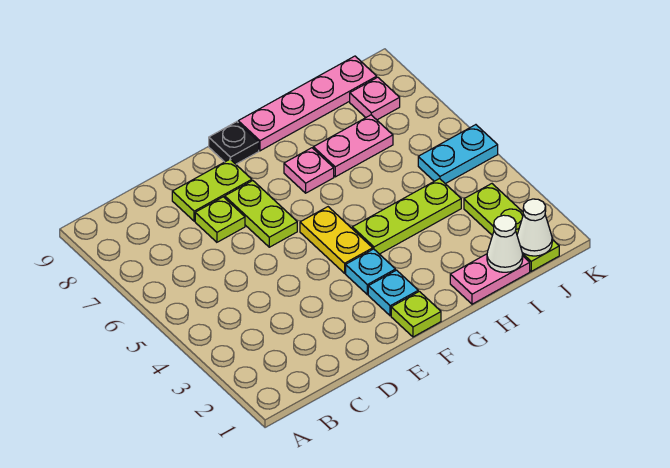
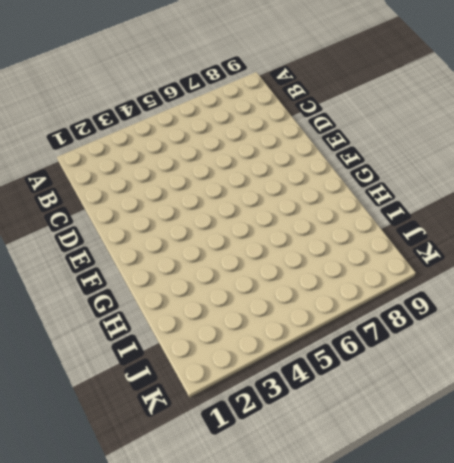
none -> lime plate D7 level 1
none -> lime plate D8:E8 level 1
none -> lime plate E6:E7 level 1

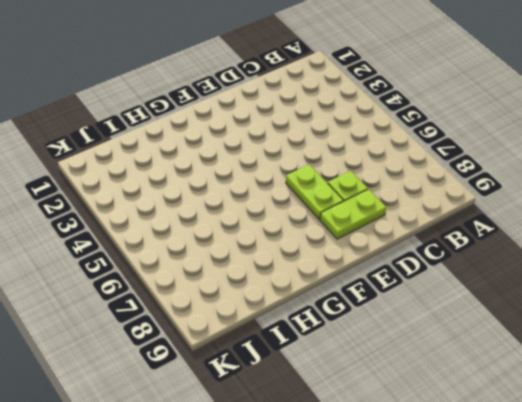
none -> lime plate F1 level 1
none -> cyan plate F2 level 1
none -> cyan plate F3 level 1

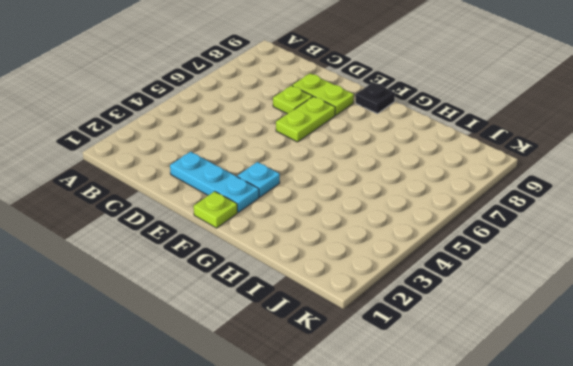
cyan plate D2:F2 level 1 -> cyan plate F2 level 1
none -> yellow plate F4:F5 level 1
none -> lime plate G4:I4 level 1
none -> pink plate G7 level 1

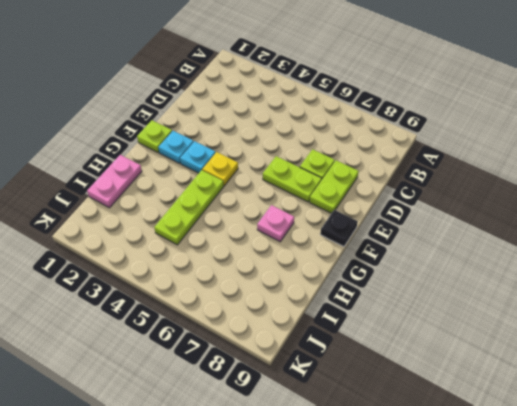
yellow plate F4 level 1 -> yellow plate F4:F5 level 1
none -> pink plate G9:J9 level 1
none -> pink plate H7:I7 level 1
none -> lime plate J1:J3 level 1

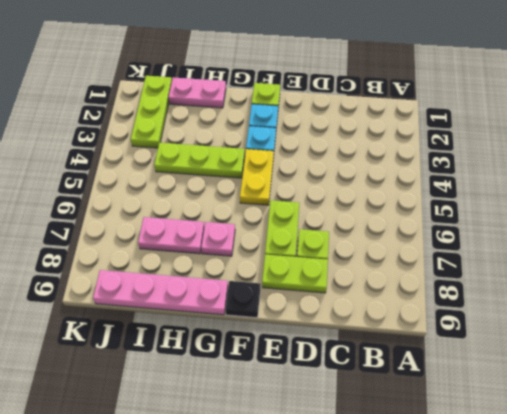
none -> cyan plate J5:K5 level 1
none -> pink plate J8 level 1
none -> white cone I1 level 2

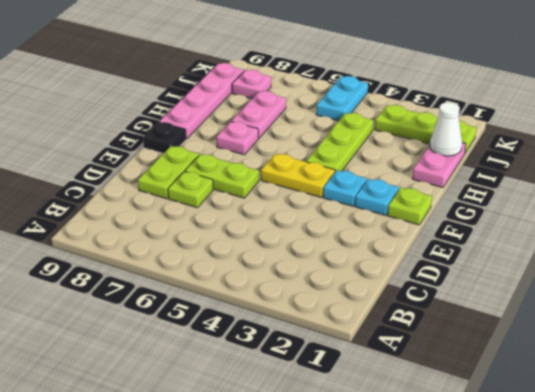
none -> white cone J1 level 2

